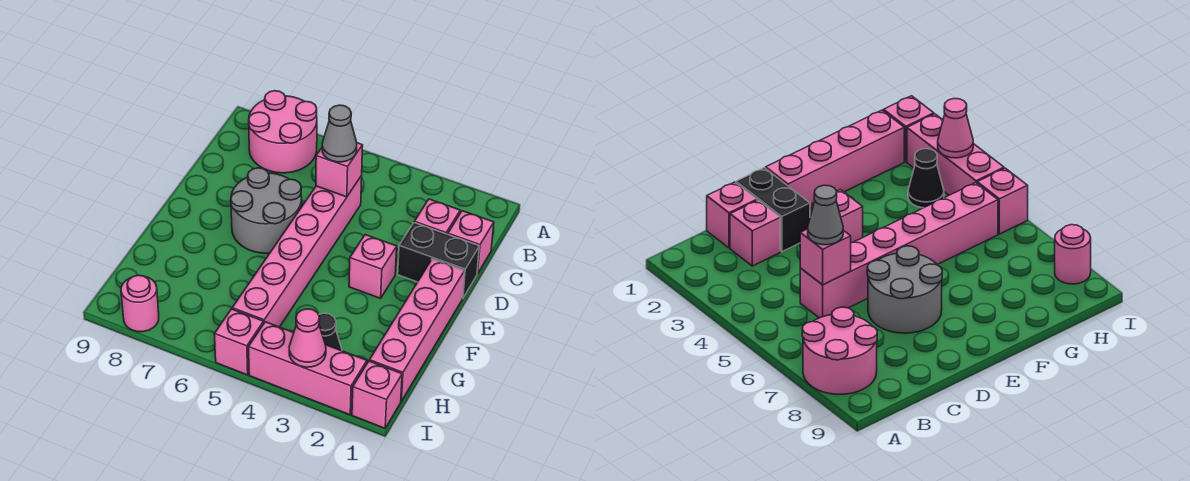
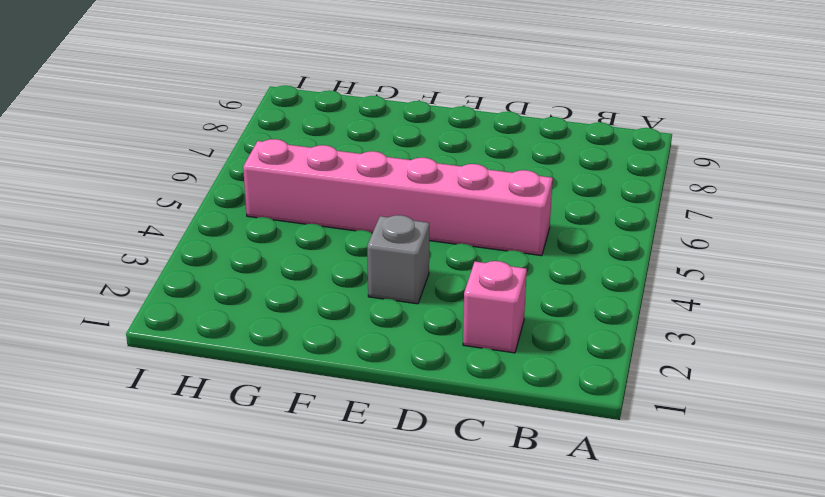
grey brick E3 level 1 -> pink brick E3 level 1
none -> pink round brick A7:B8 level 1
none -> pink brick C1 level 1
none -> black brick D1:D2 level 1

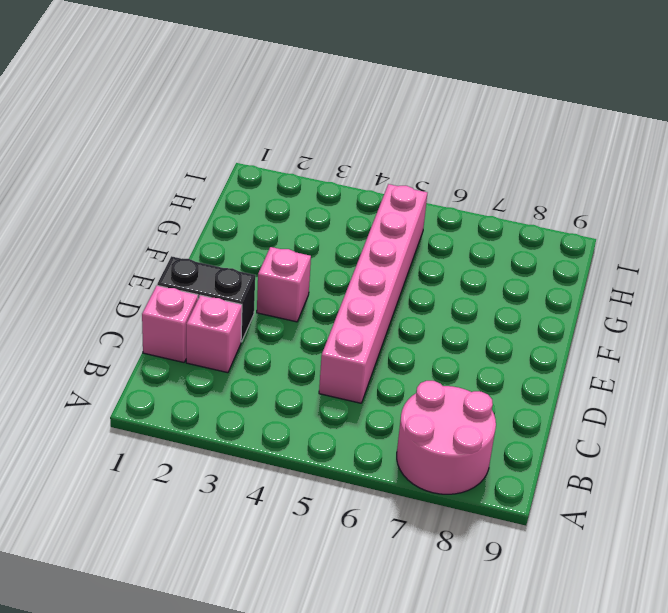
none -> grey round brick D6:E7 level 1
none -> pink brick E1:H1 level 1
none -> black cone H3 level 1

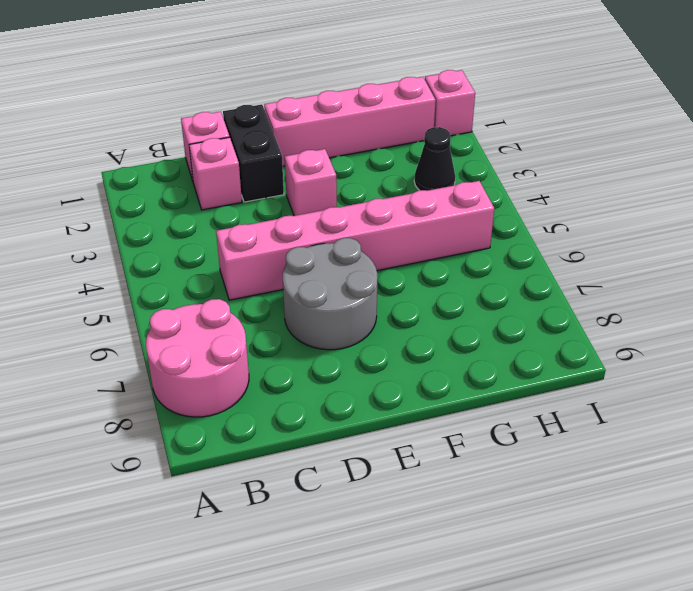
none -> pink brick I2:I4 level 1
none -> pink brick I5 level 1
none -> pink round brick I8 level 1

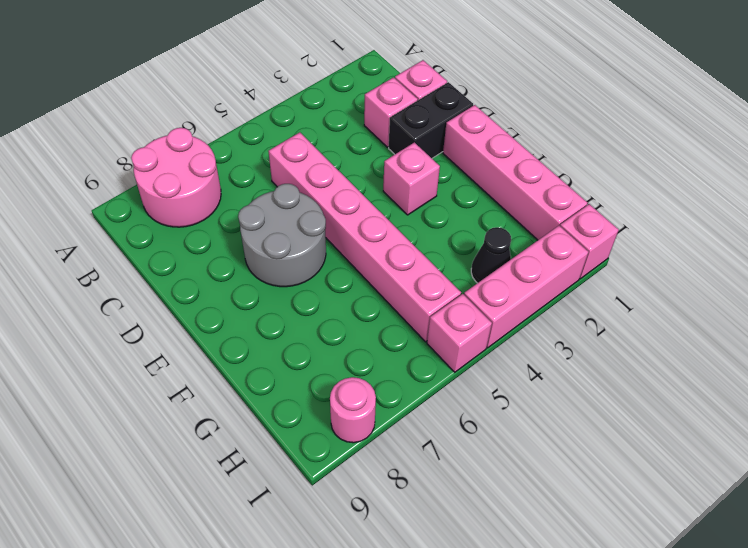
none -> pink brick C5 level 2
none -> pink cone I3 level 2
none -> grey cone C5 level 3

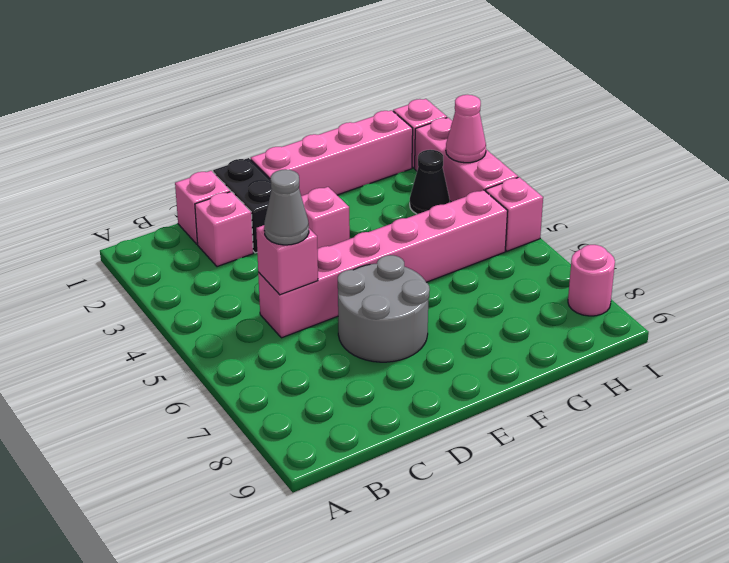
none -> pink round brick A7:B8 level 1

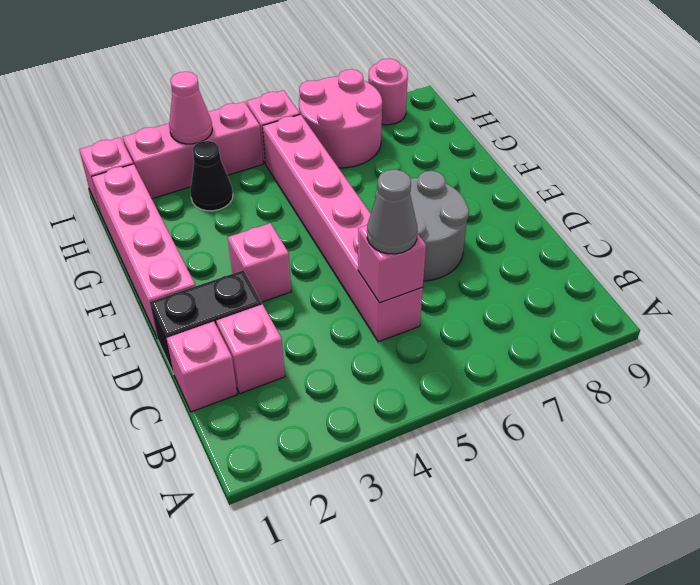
pink round brick H6:I7 level 1 -> pink round brick A7:B8 level 1

